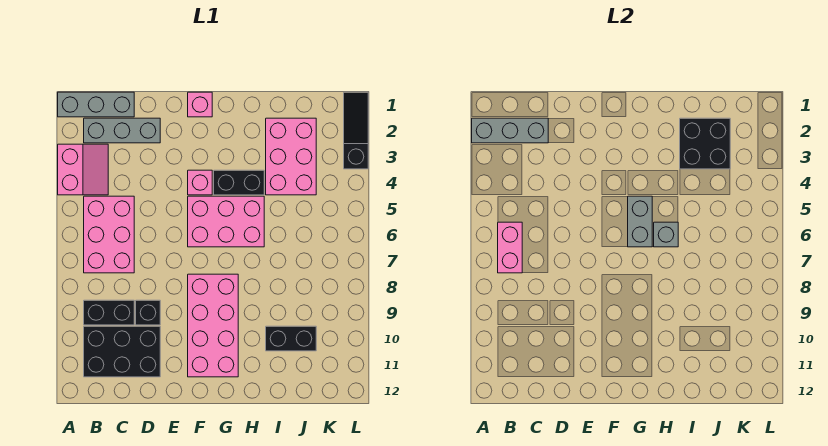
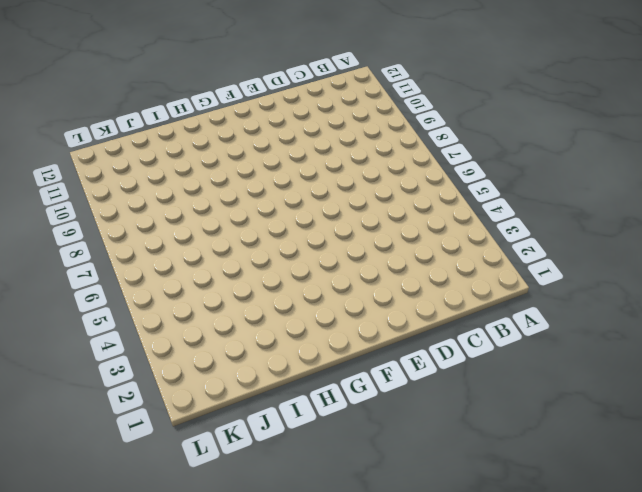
none -> grey brick A1:C1 level 1
none -> pink slope A3:B4 level 1 top A
none -> grey brick B2:D2 level 1

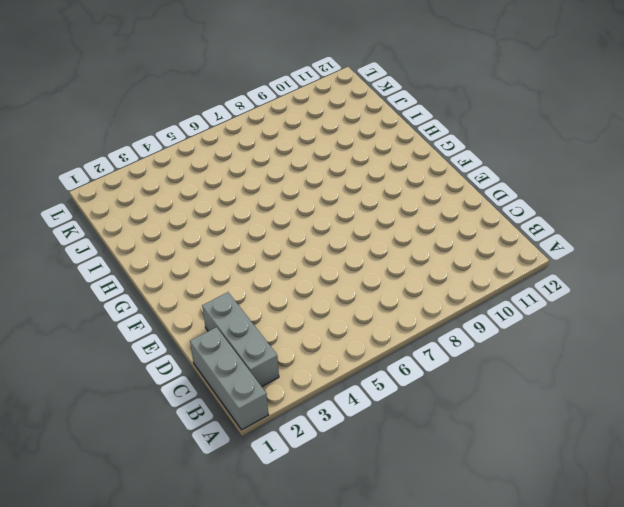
none -> pink slope A3:B4 level 1 top A
none -> pink brick B5:C7 level 1
none -> black brick B9:C9 level 1

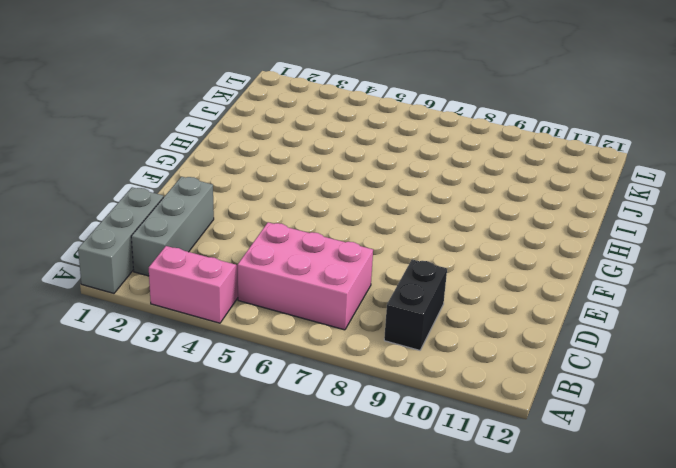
none -> black brick B10:D11 level 1
none -> black brick D9 level 1
none -> pink brick F1 level 1

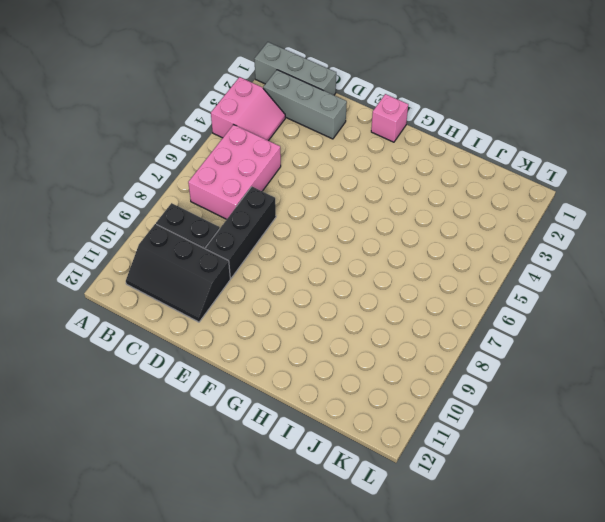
black slope B10:D11 level 1 top 10 -> black brick B10:D11 level 1
black brick D7:D9 level 1 -> black brick D9 level 1
none -> pink brick F4 level 1
none -> pink brick F5:H6 level 1
none -> pink brick F8:G11 level 1

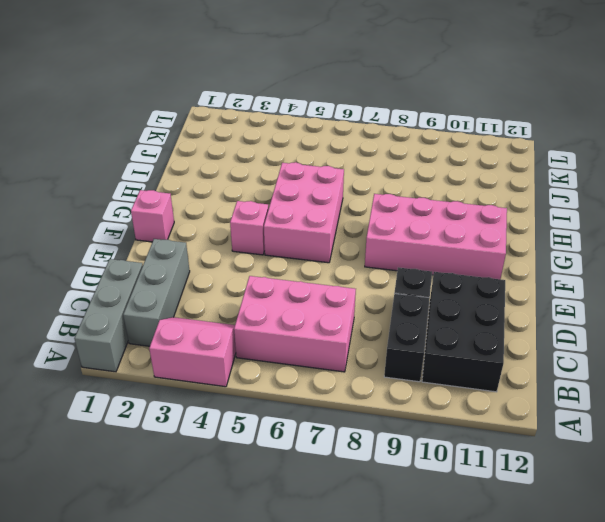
none -> black brick G4:H4 level 1
none -> pink brick I2:J4 level 1
none -> black brick I10:J10 level 1

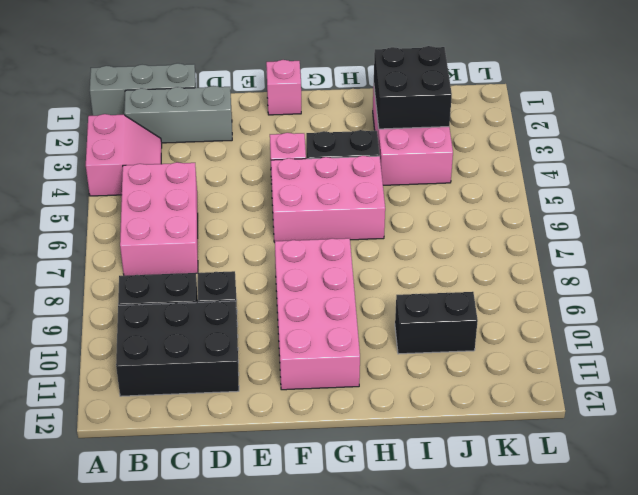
none -> black slope L1:L3 level 1 top 3
none -> grey brick A2:C2 level 2
none -> pink brick B6:B7 level 2

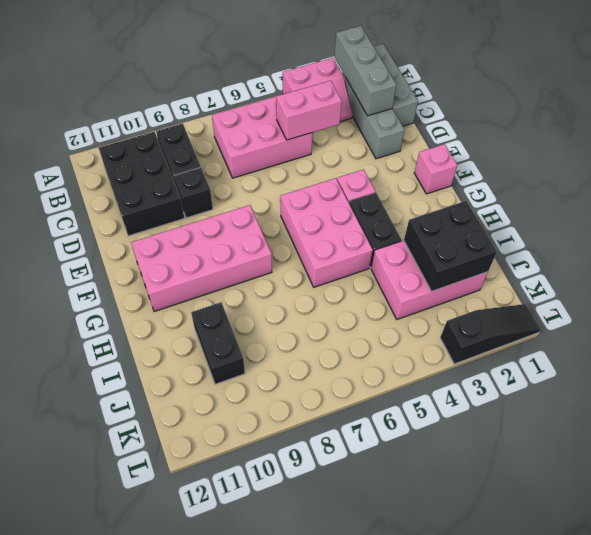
pink brick C4:C5 level 2 -> pink brick B6:B7 level 2
none -> grey brick G5:G6 level 2
none -> grey brick H6 level 2

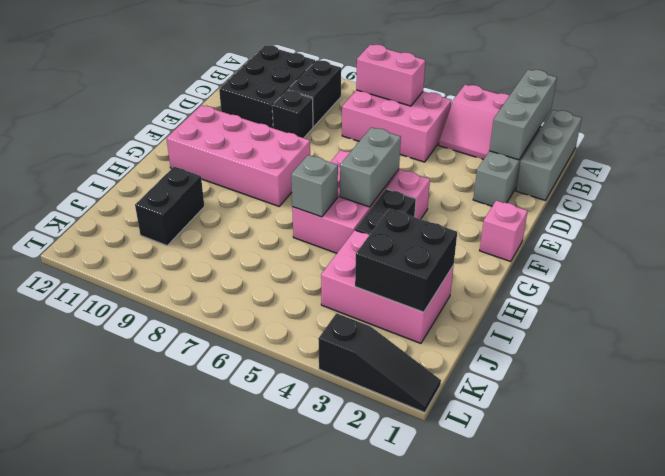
grey brick F5:G5 level 2 -> grey brick G5:G6 level 2

